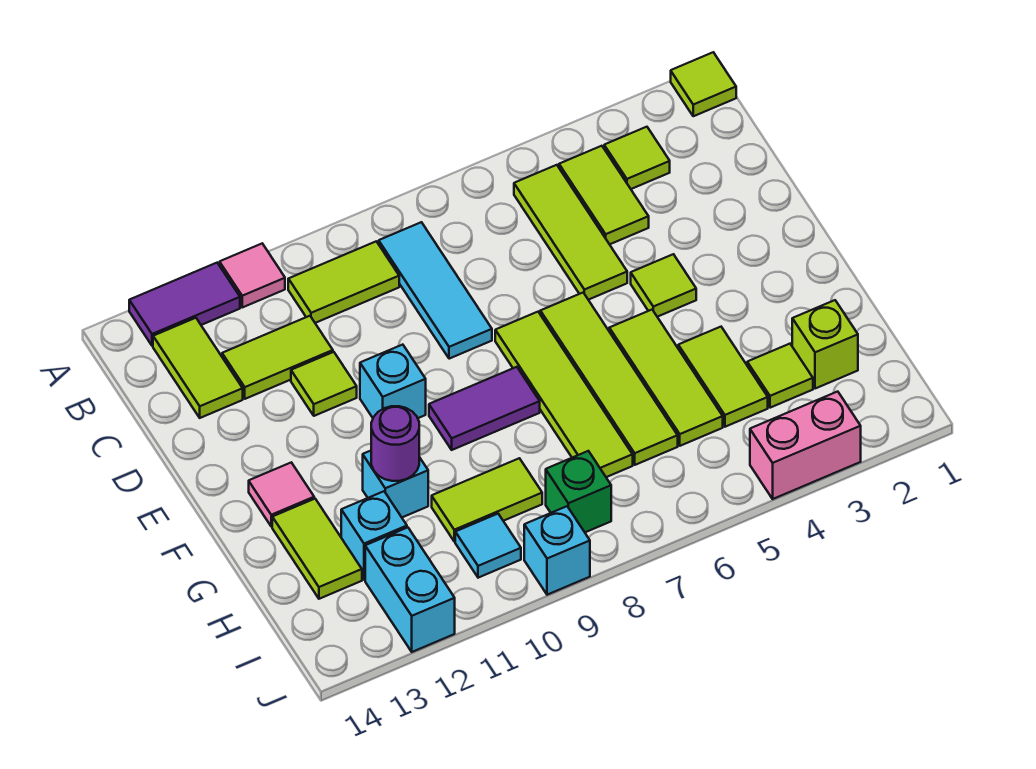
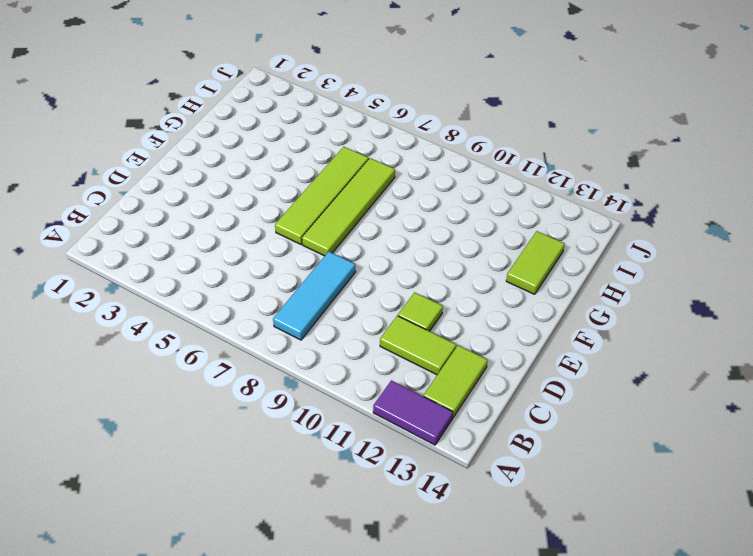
none -> lime tile A1 level 1
none -> pink tile A11 level 1
none -> lime tile B3 level 1
none -> lime tile B4:C4 level 1

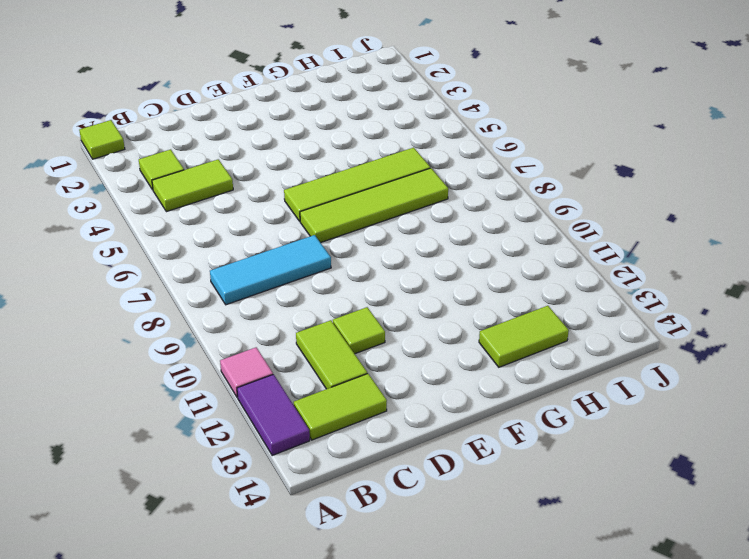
none -> lime tile B5:D5 level 1
none -> lime tile B9:B10 level 1
none -> lime tile E4 level 1
none -> cyan brick E10 level 1

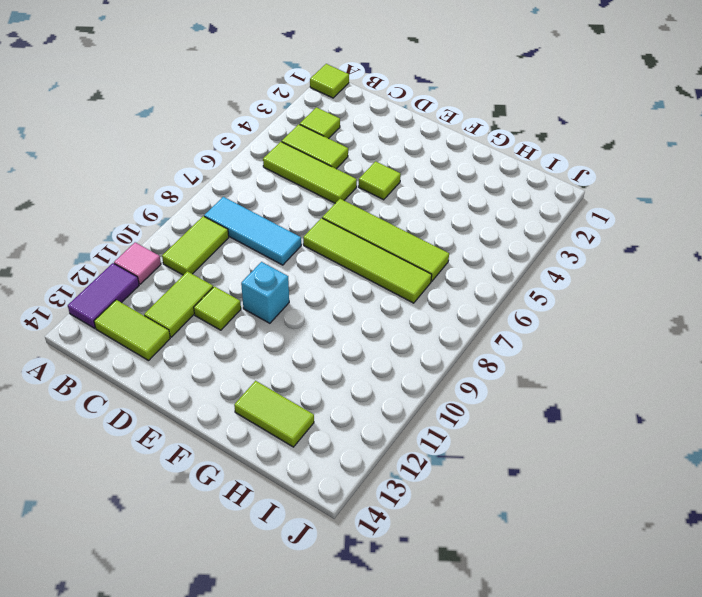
none -> lime tile F5:H5 level 1
none -> purple tile F8:F9 level 1
none -> pink tile F13 level 1
none -> lime tile G4:H4 level 1

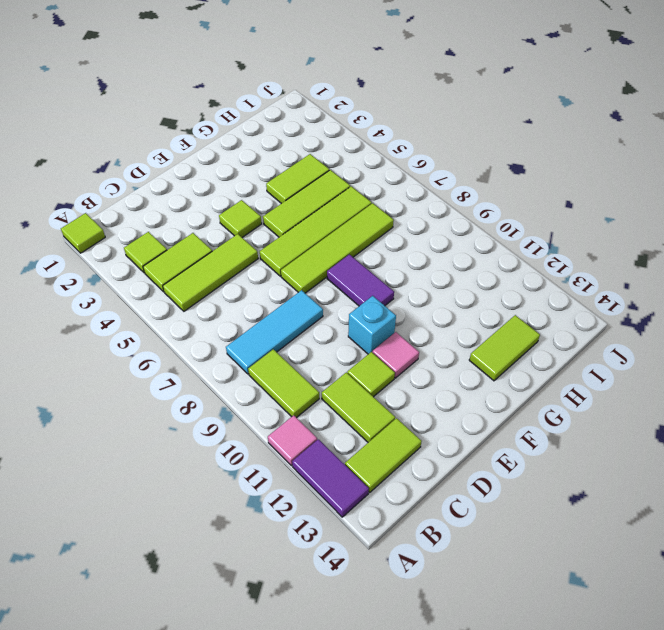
pink tile E11 level 1 -> pink tile F13 level 1
none -> cyan brick G11 level 1
none -> lime brick H2 level 1
none -> lime tile H3 level 1
none -> lime tile H9:H10 level 1

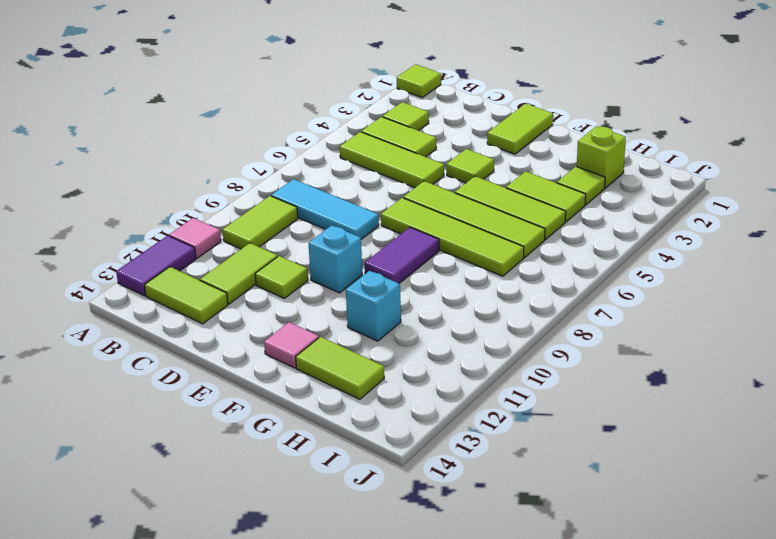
lime tile E1:E2 level 1 -> lime tile H9:H10 level 1
none -> cyan brick H12 level 1
none -> green brick I8 level 1
none -> cyan tile I10 level 1
none -> cyan brick I12:J12 level 1

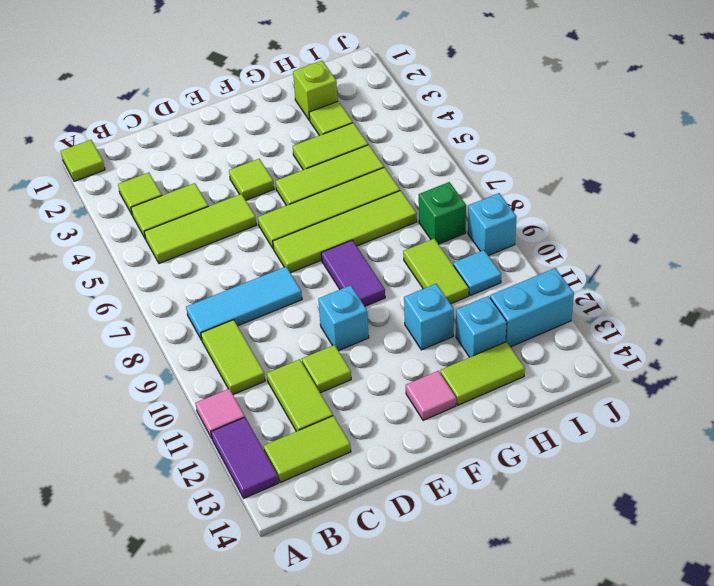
none -> pink brick J3:J4 level 1
none -> purple round brick G11 level 2

